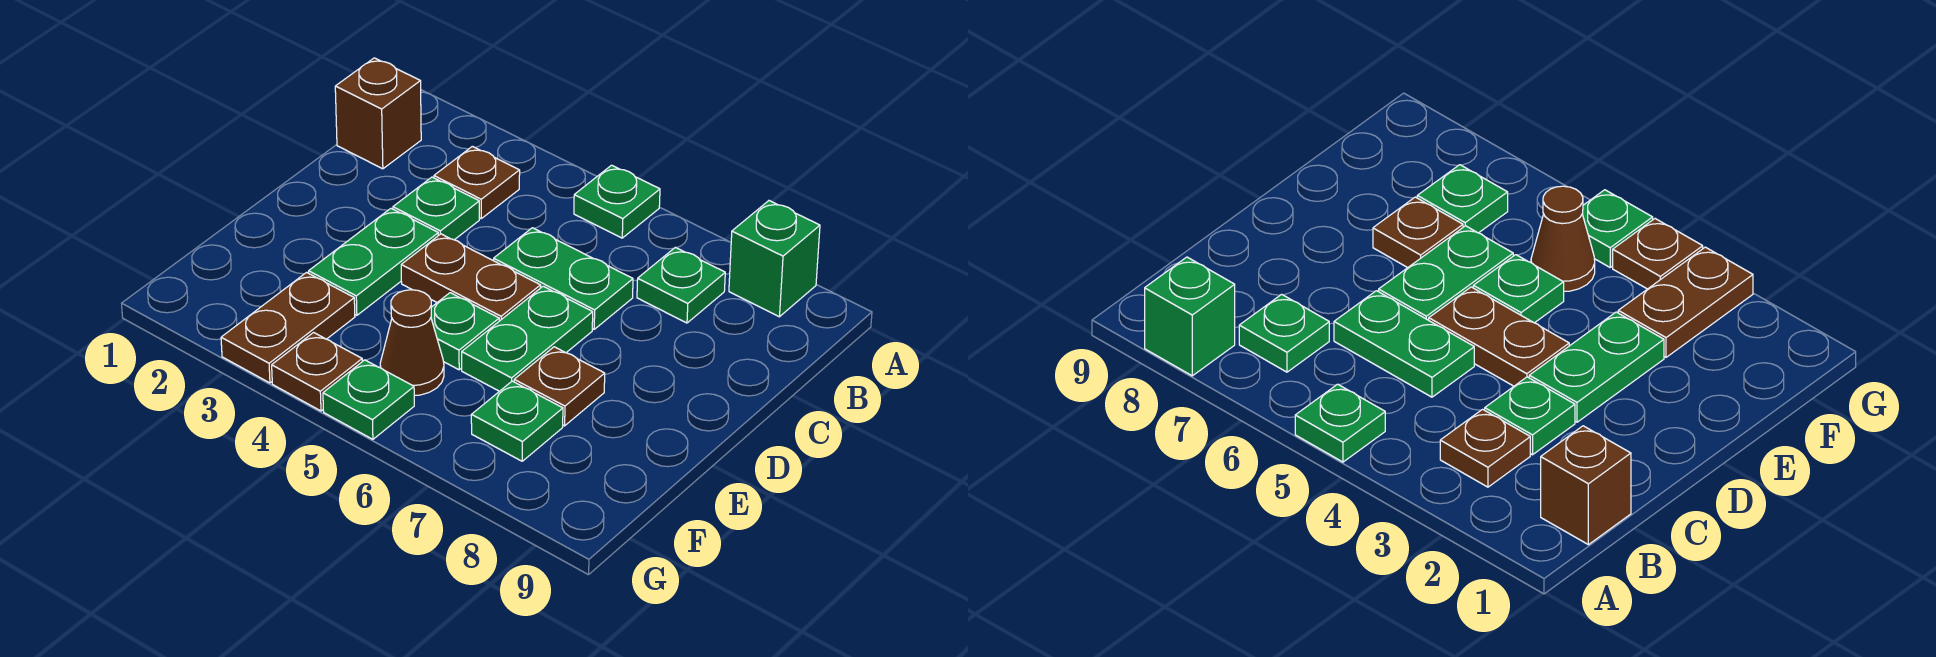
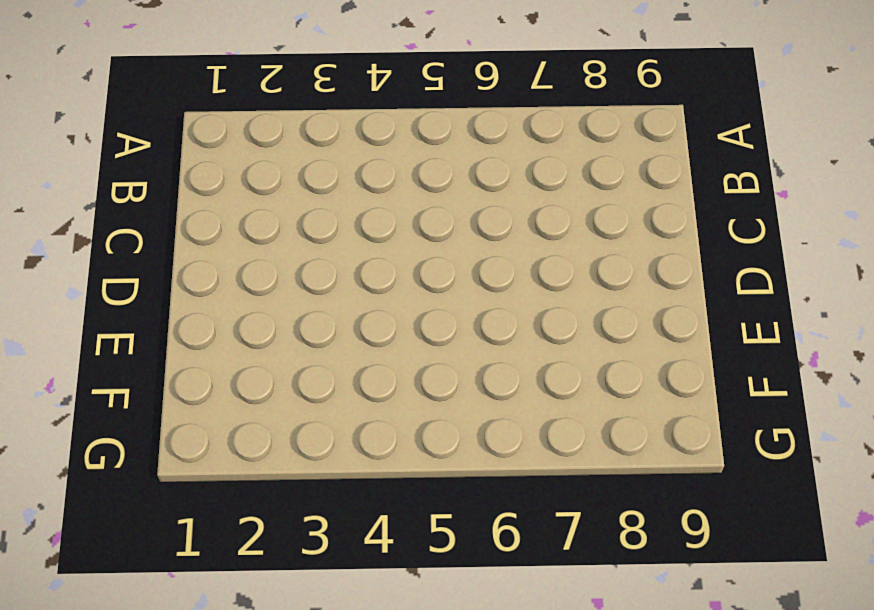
none -> green plate A5 level 1
none -> green brick A8 level 1
none -> brown brick B1 level 1

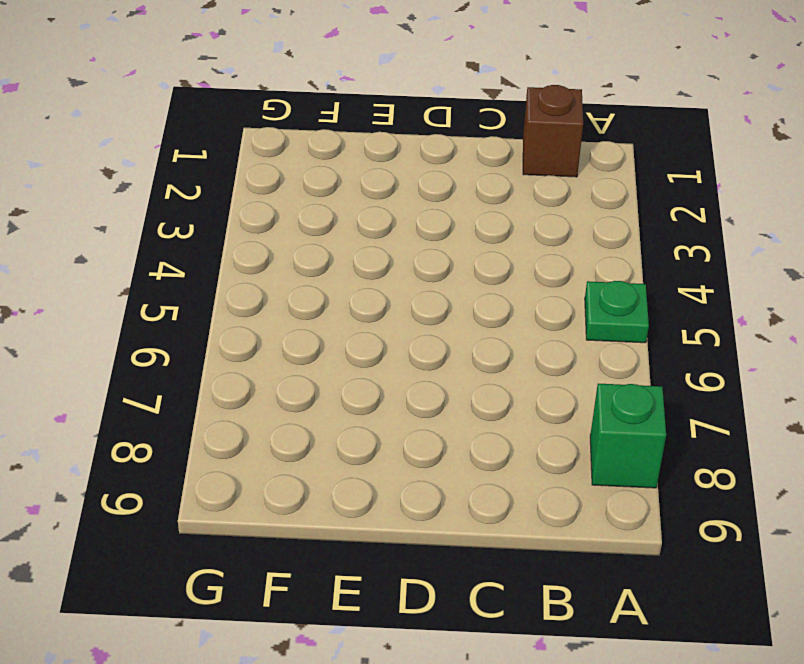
none -> brown plate B3 level 1
none -> green plate B7 level 1
none -> green plate C3 level 1

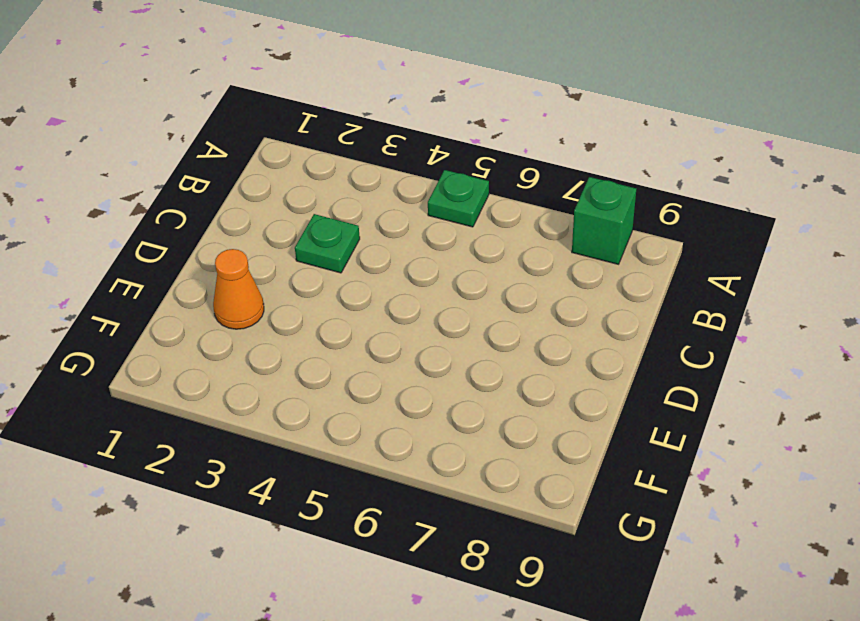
orange cone E2 level 1 -> none
none -> brown brick B1 level 1
none -> brown plate B3 level 1
none -> green plate B7 level 1

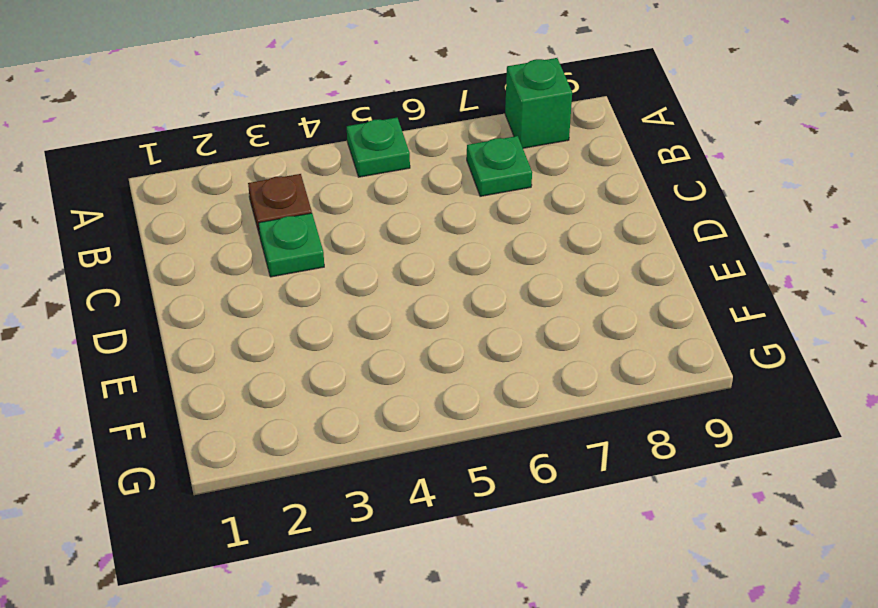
none -> brown brick B1 level 1
none -> green plate C5:C6 level 1
none -> green plate D3:E3 level 1

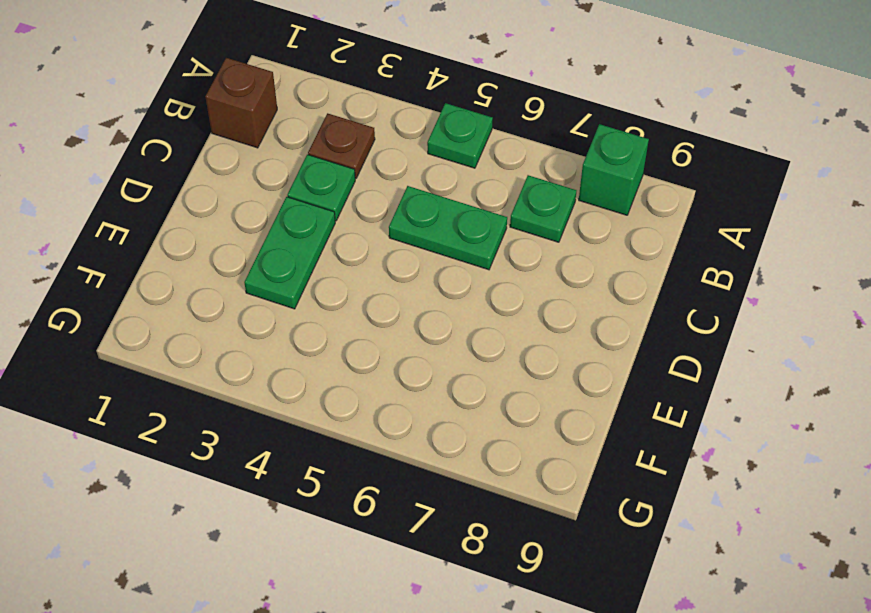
none -> brown plate D4:D5 level 1
none -> green plate D6:E6 level 1
none -> green plate E5 level 1

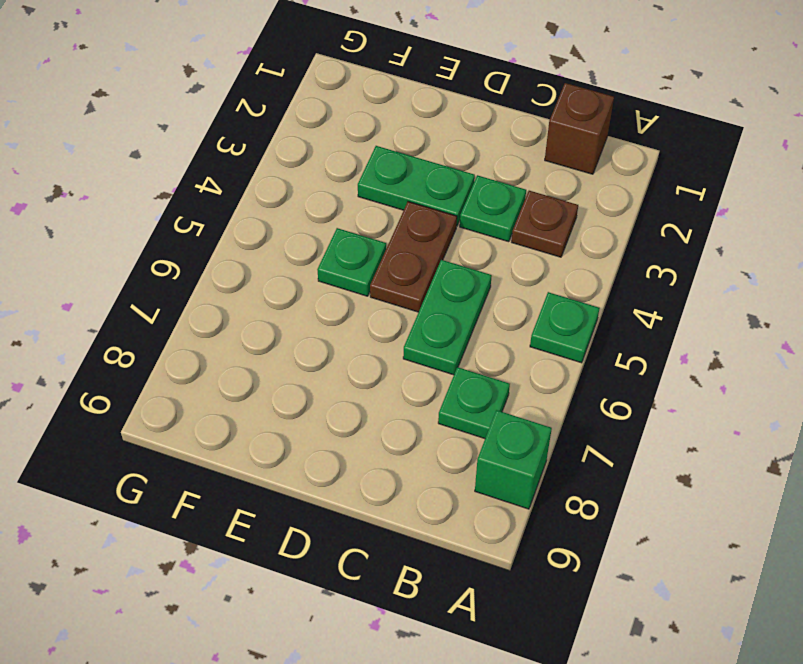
none -> green plate D6:E6 level 1
none -> brown plate E7 level 1
none -> brown plate F3:G3 level 1

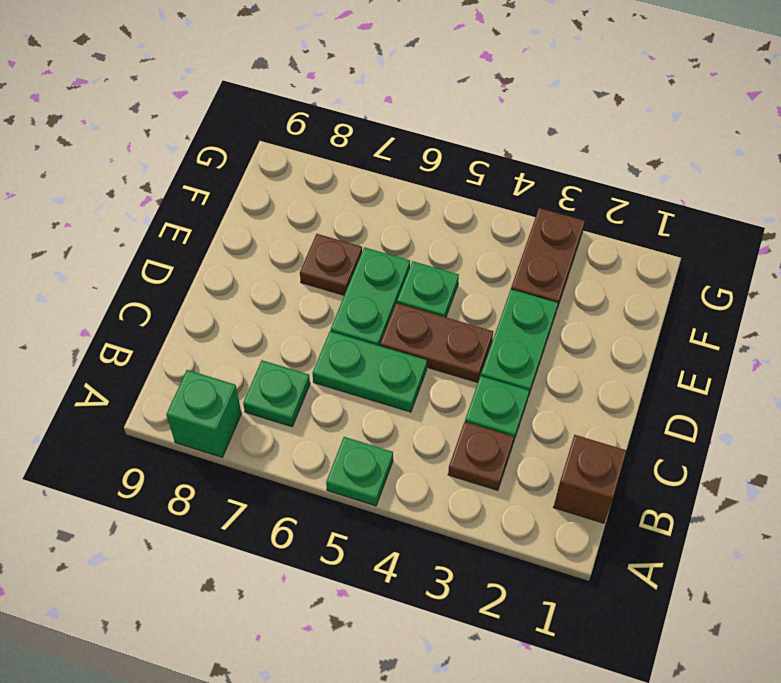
none -> brown cone F5 level 1
none -> green plate F7 level 1
none -> brown plate G4 level 1

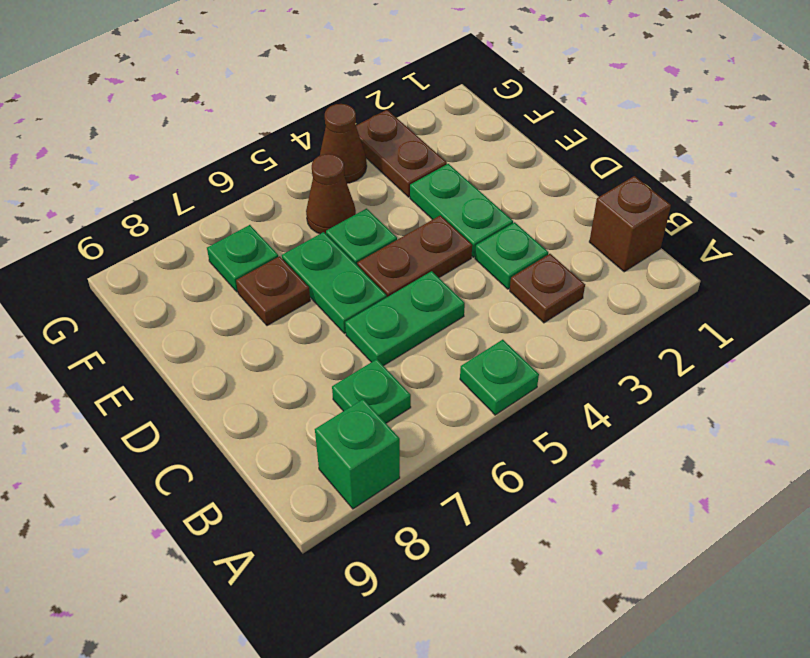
brown cone G4 level 1 -> brown plate G4 level 1
none -> green plate G5 level 1

